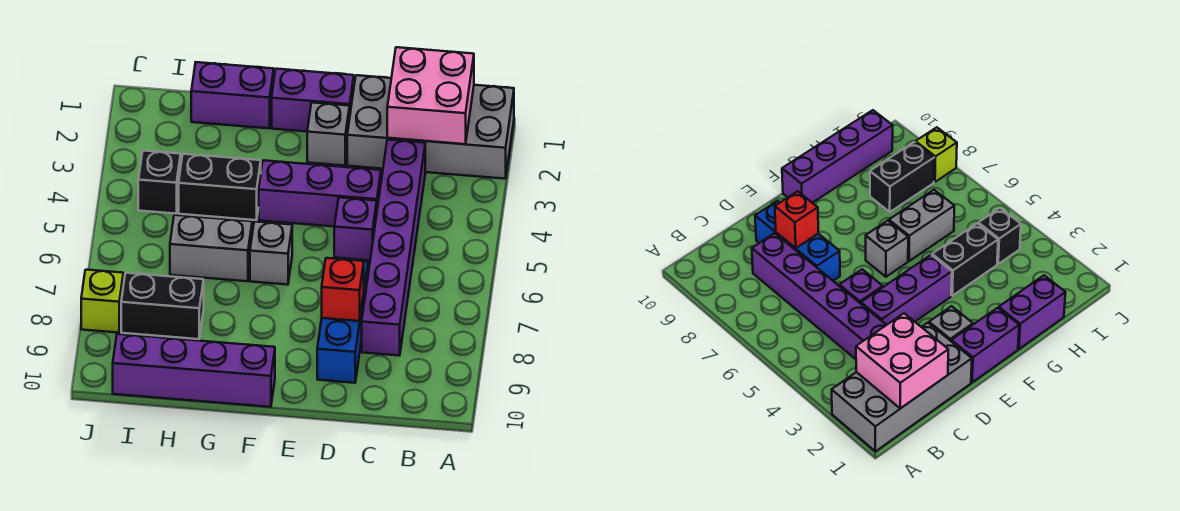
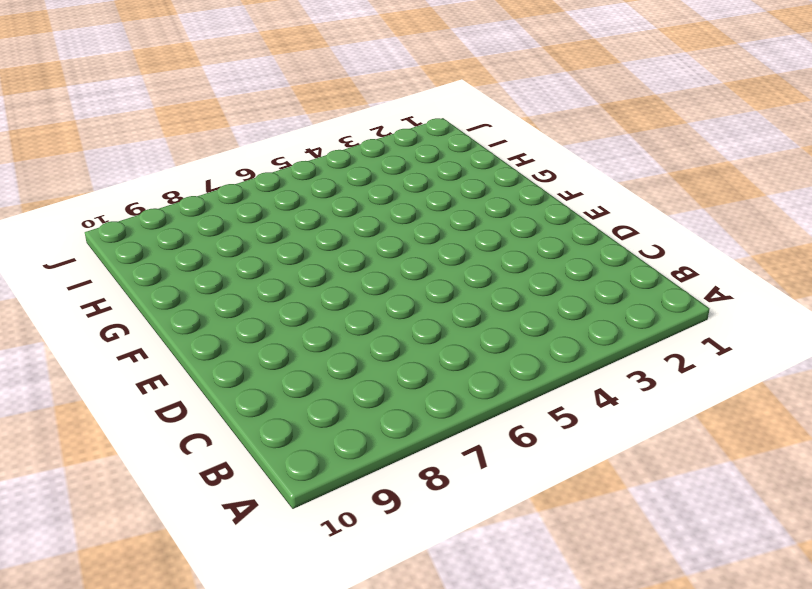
none -> grey brick A1:D2 level 1
none -> purple brick C3:C8 level 1
none -> purple brick D4:F4 level 1

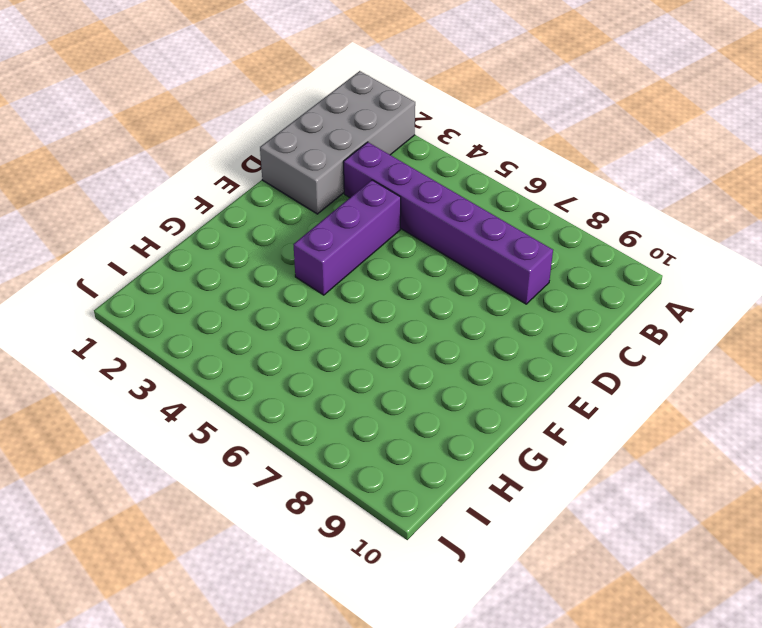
none -> purple brick D5 level 1
none -> blue brick D7:D9 level 1
none -> purple brick E1:F1 level 1

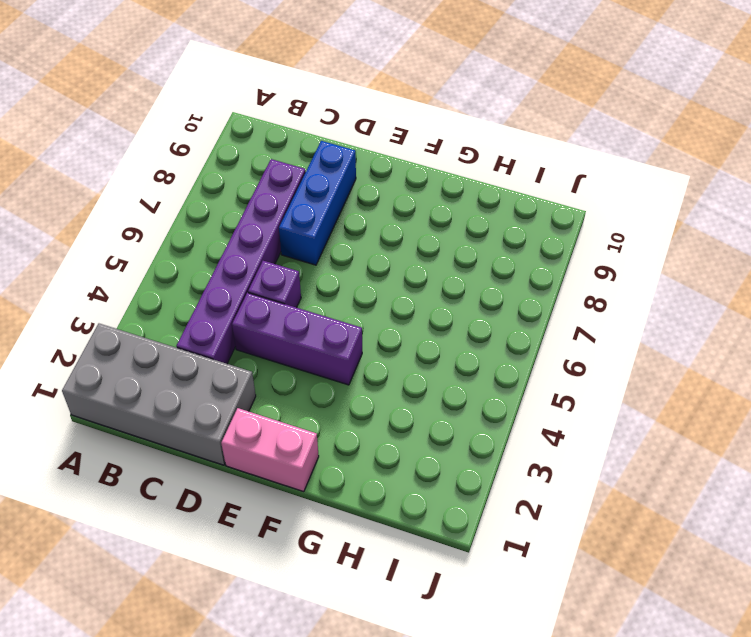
pink brick E1:F1 level 1 -> purple brick E1:F1 level 1
none -> grey brick E2 level 1
none -> grey brick F6 level 1
none -> purple brick F10:I10 level 1

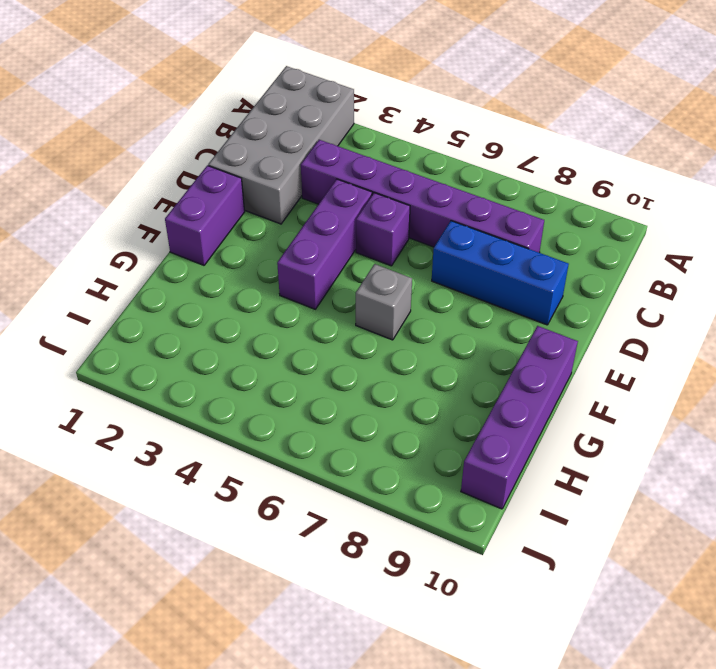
none -> grey brick E2 level 1
none -> purple brick G1:H1 level 1
none -> black brick G4:H4 level 1

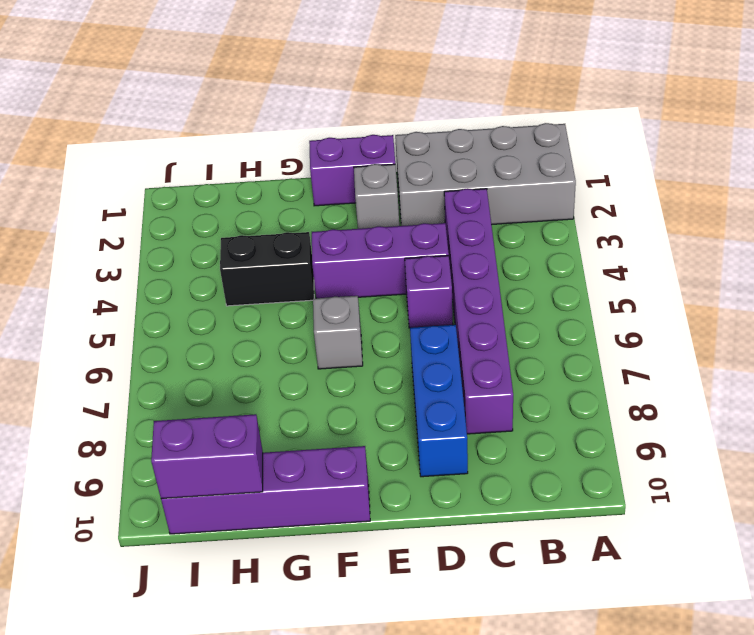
purple brick H10:I10 level 2 -> purple brick G1:H1 level 1
none -> grey brick G6:H6 level 1
none -> black brick H8:I8 level 1
none -> black brick I4 level 1

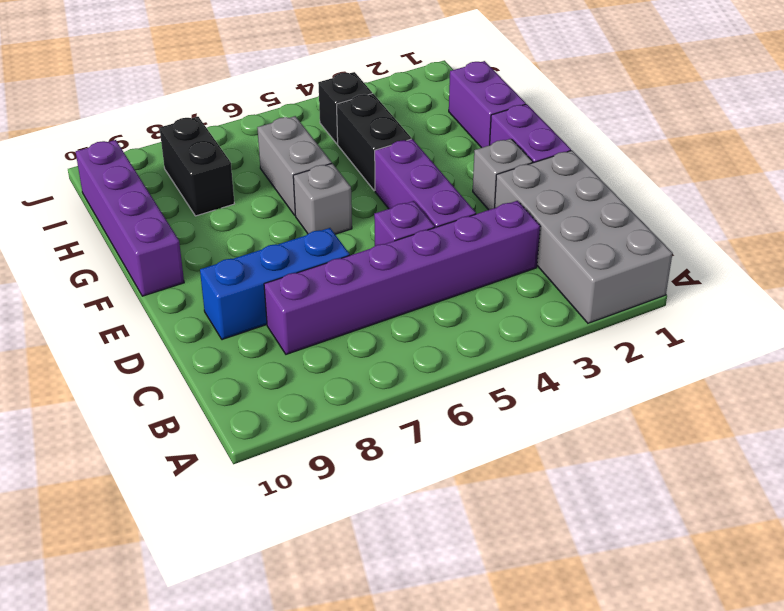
none -> lime brick J8 level 1
none -> pink brick B1:C2 level 2
none -> red brick D8 level 2

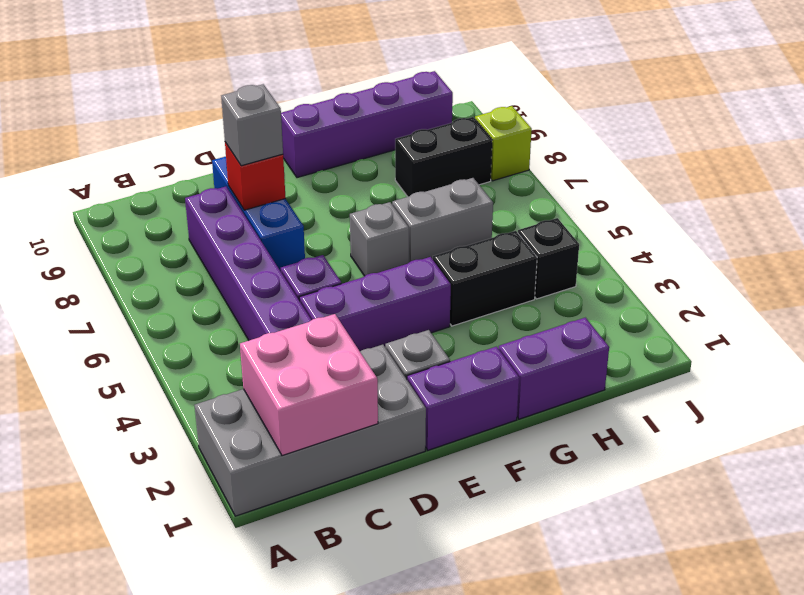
grey brick D8 level 3 -> none

